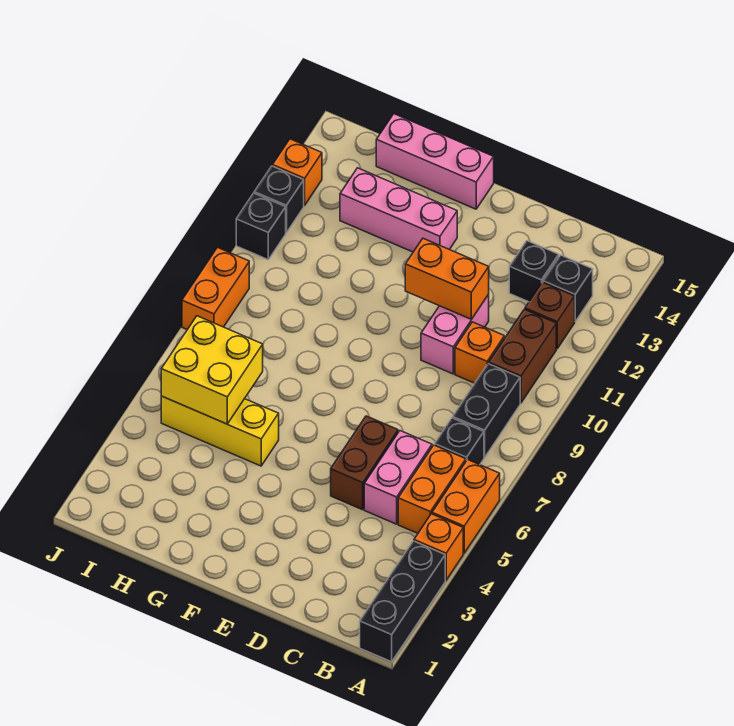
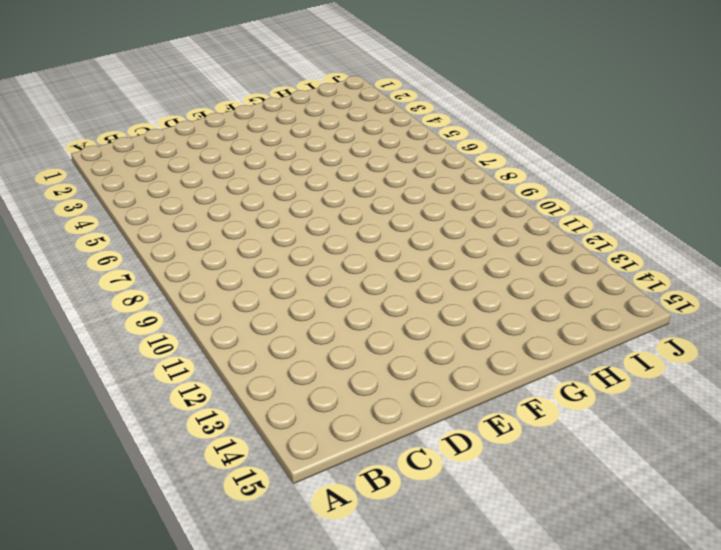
none -> black brick A1:A3 level 1
none -> orange brick A4 level 1
none -> orange brick A5:A6 level 1

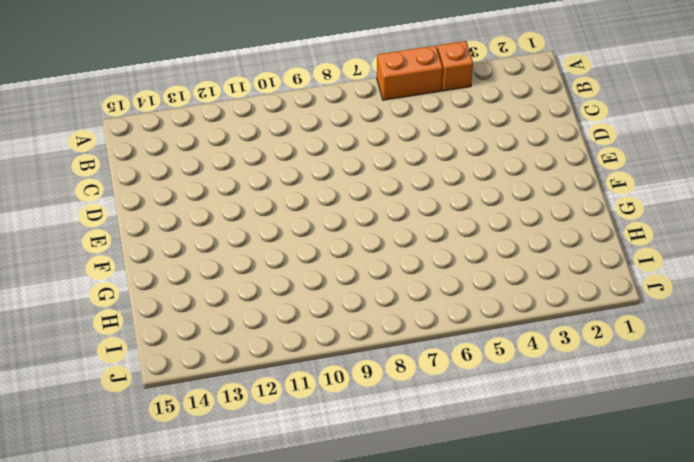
none -> black brick A1:A3 level 1
none -> orange brick B5:B6 level 1
none -> black brick B7 level 1

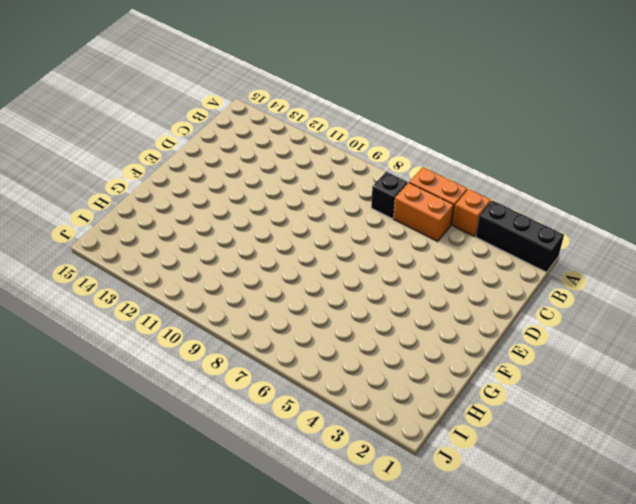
none -> black brick B8:B9 level 1
none -> brown brick B10:B11 level 1
none -> brown brick B12 level 1

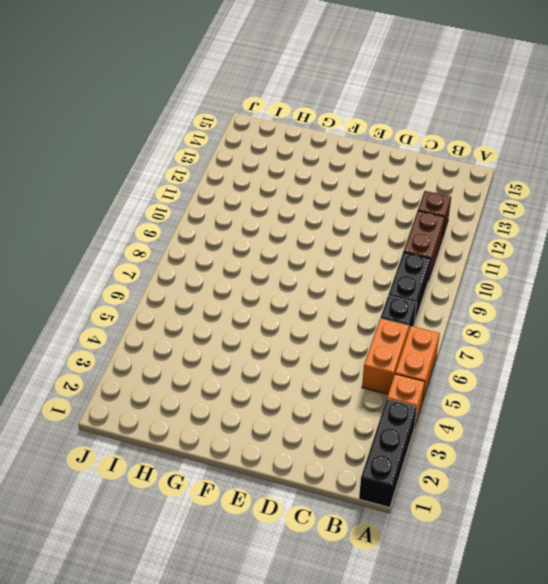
none -> black brick B13 level 1
none -> pink brick C5:C6 level 1
none -> orange brick C10 level 1

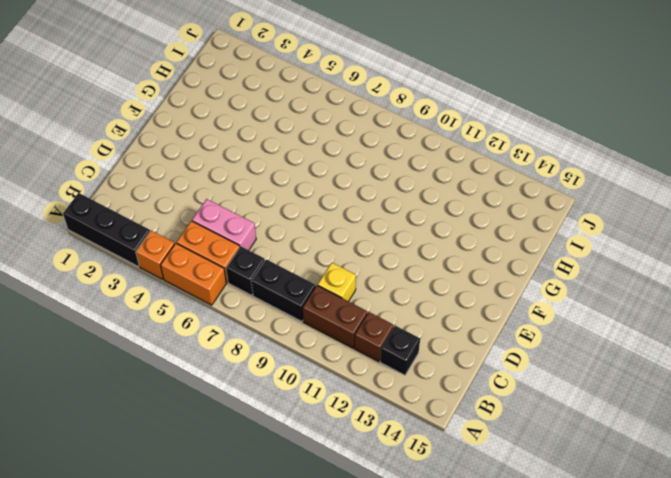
yellow brick C10 level 1 -> orange brick C10 level 1
none -> black brick C13 level 1
none -> brown brick D5:D6 level 1
none -> pink brick D10:D11 level 1

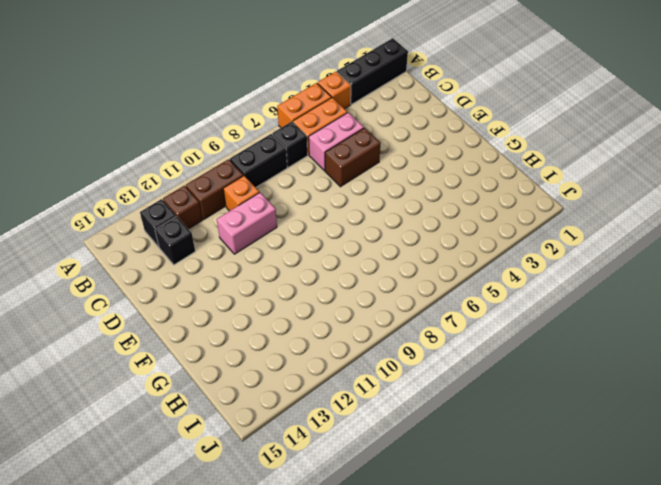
none -> pink brick F13:H13 level 1
none -> pink brick F15:H15 level 1
none -> yellow brick G5:I5 level 1

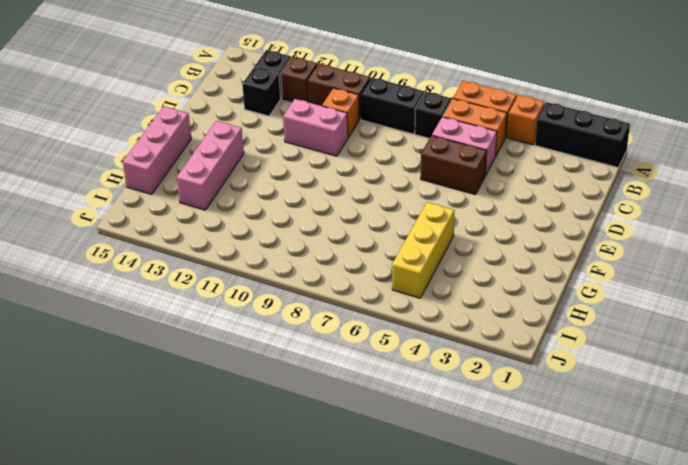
none -> orange brick J8:J9 level 1
none -> black brick J11 level 1
none -> black brick J12 level 1

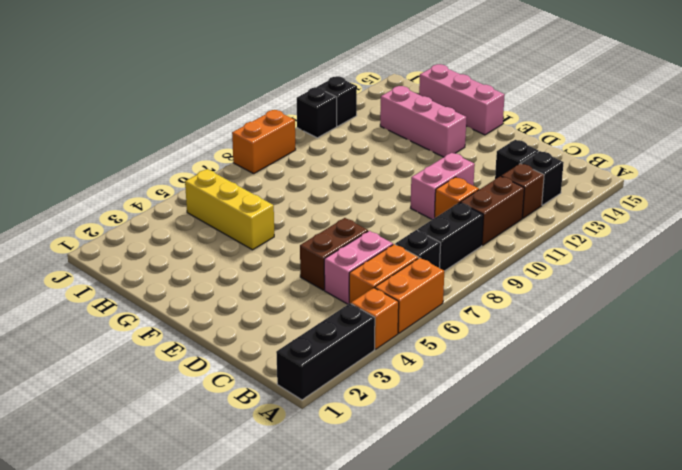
none -> orange brick J13 level 1
none -> orange brick D11:E11 level 2
none -> yellow brick H5:I6 level 2

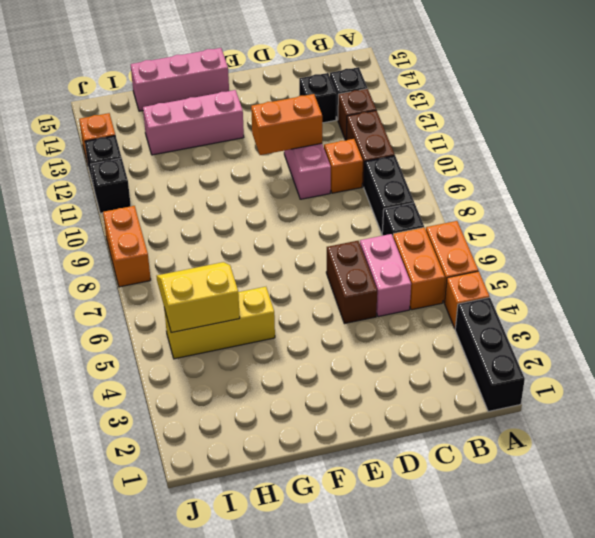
yellow slope H5:I6 level 2 top 5 -> yellow brick H5:I6 level 2

